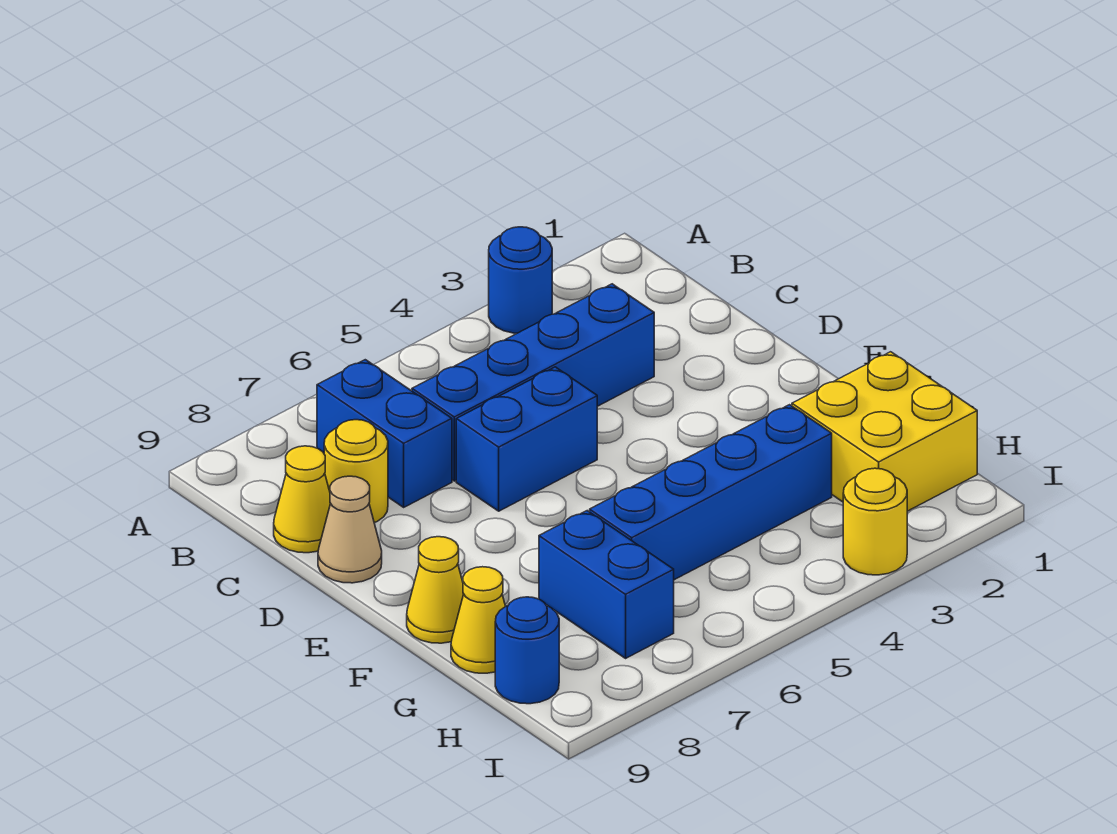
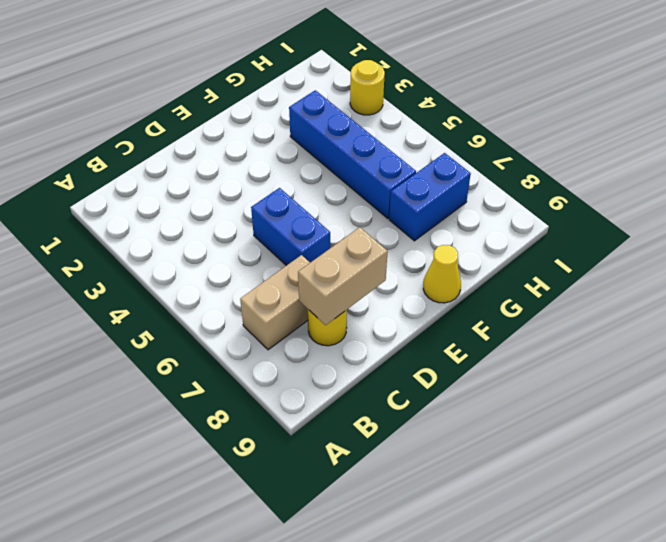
tan brick B7:C7 level 1 -> blue brick B7:C7 level 1
tan brick C8:D8 level 2 -> none
none -> blue round brick A3 level 1
none -> blue brick C3:C6 level 1
none -> yellow cone C9 level 1

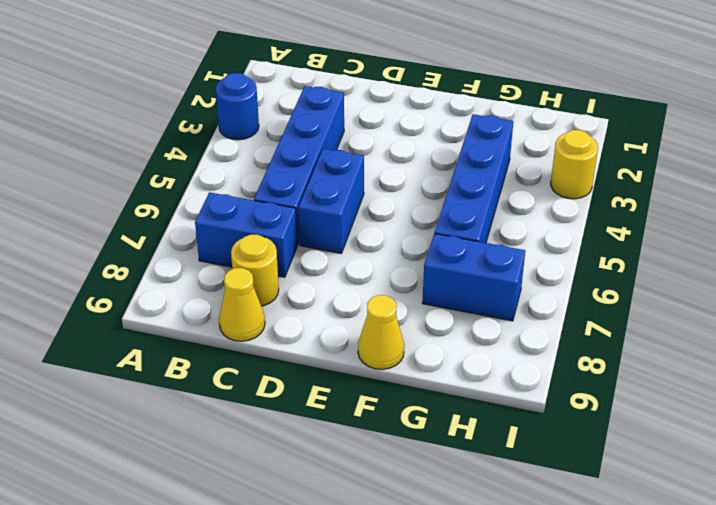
none -> tan cone D9 level 1
none -> yellow brick G1:H2 level 1
none -> yellow cone G9 level 1

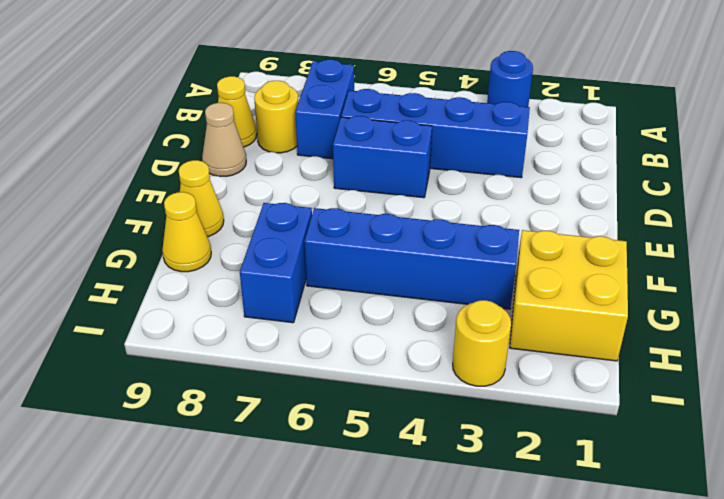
none -> blue round brick H9 level 1

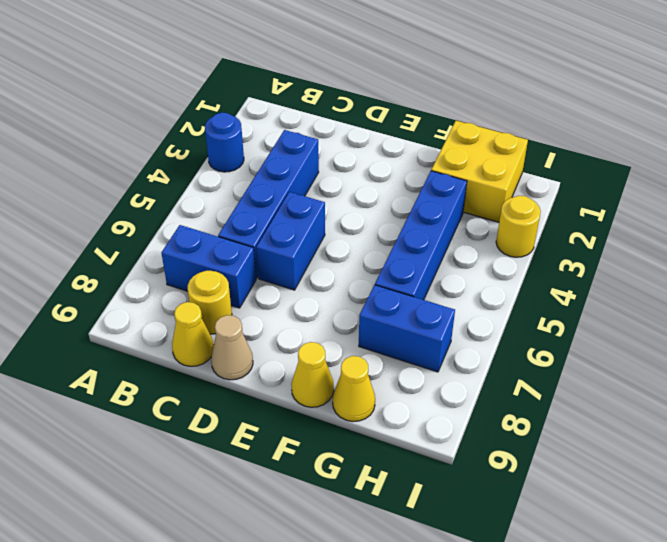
none -> blue round brick H9 level 1

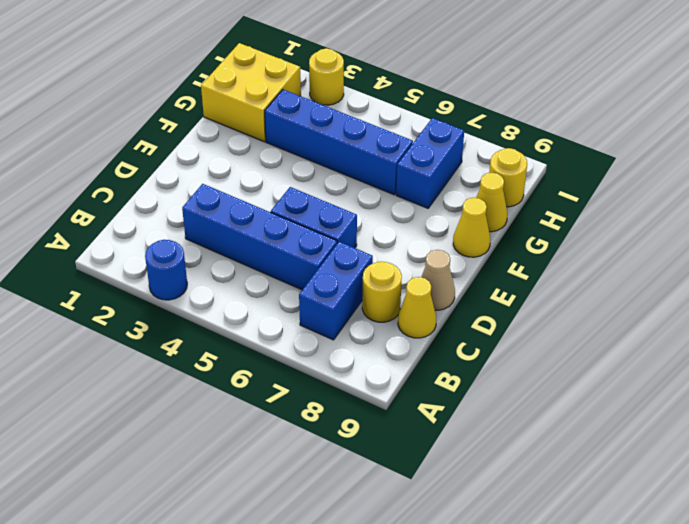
yellow round brick H9 level 1 -> blue round brick H9 level 1

